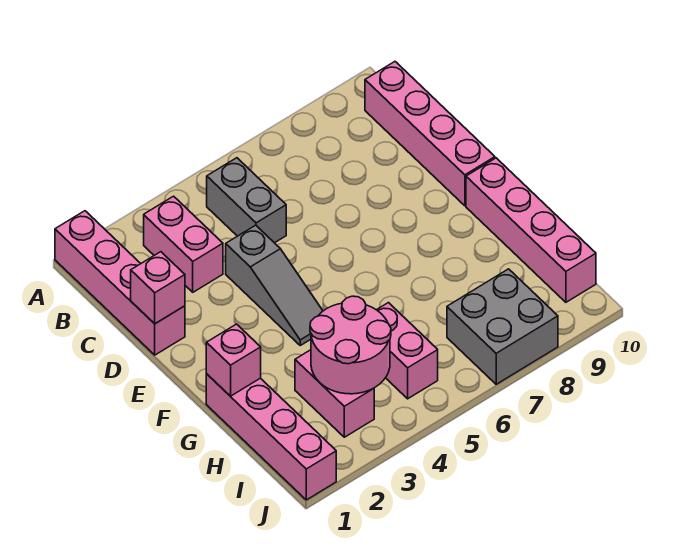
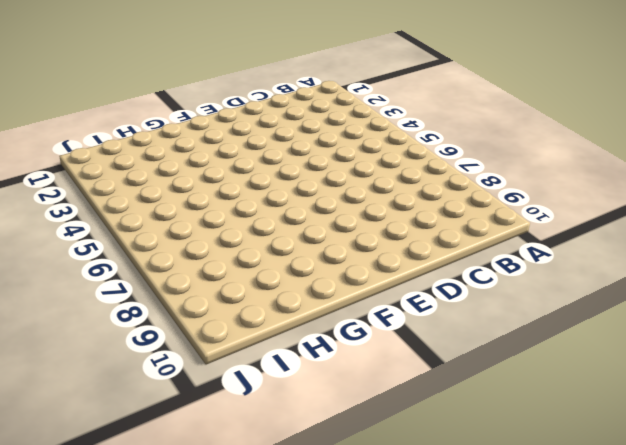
none -> pink brick A1:D1 level 1
none -> pink brick B3:C3 level 1
none -> grey brick B5:C5 level 1

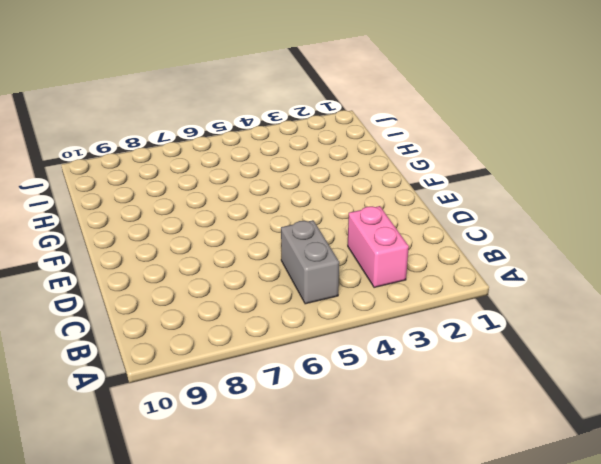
none -> pink brick A1:D1 level 1
none -> pink brick B10:E10 level 1
none -> grey slope D4:F4 level 1 top D

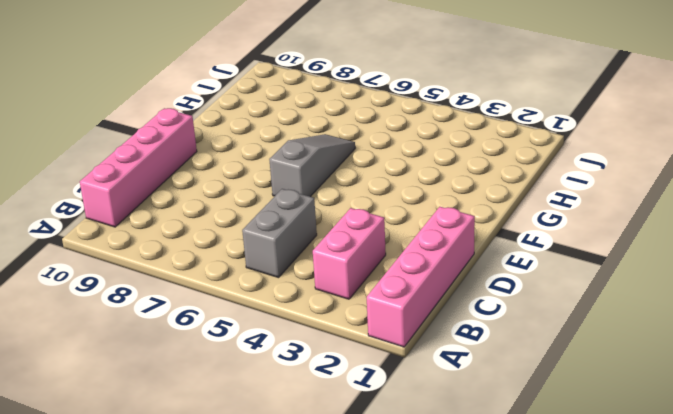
grey slope E6:G6 level 1 top E -> grey slope D4:F4 level 1 top D
none -> pink brick F10:I10 level 1
none -> pink brick G1:J1 level 1
none -> pink brick H3:I3 level 1

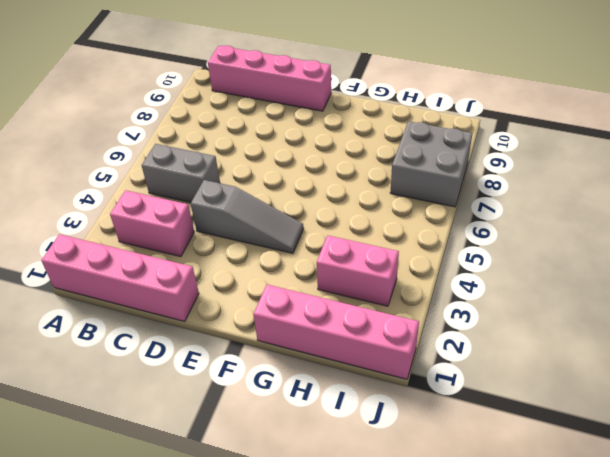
none -> pink brick F10:I10 level 1
none -> pink brick H5:I5 level 1
none -> pink brick D1 level 2

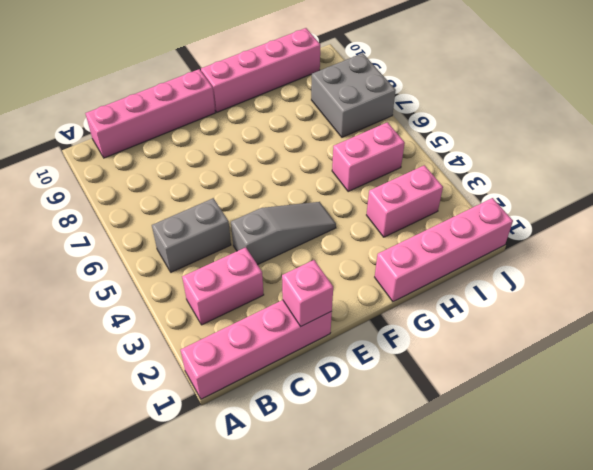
none -> pink brick G1 level 2
none -> pink round brick H3:I4 level 2

